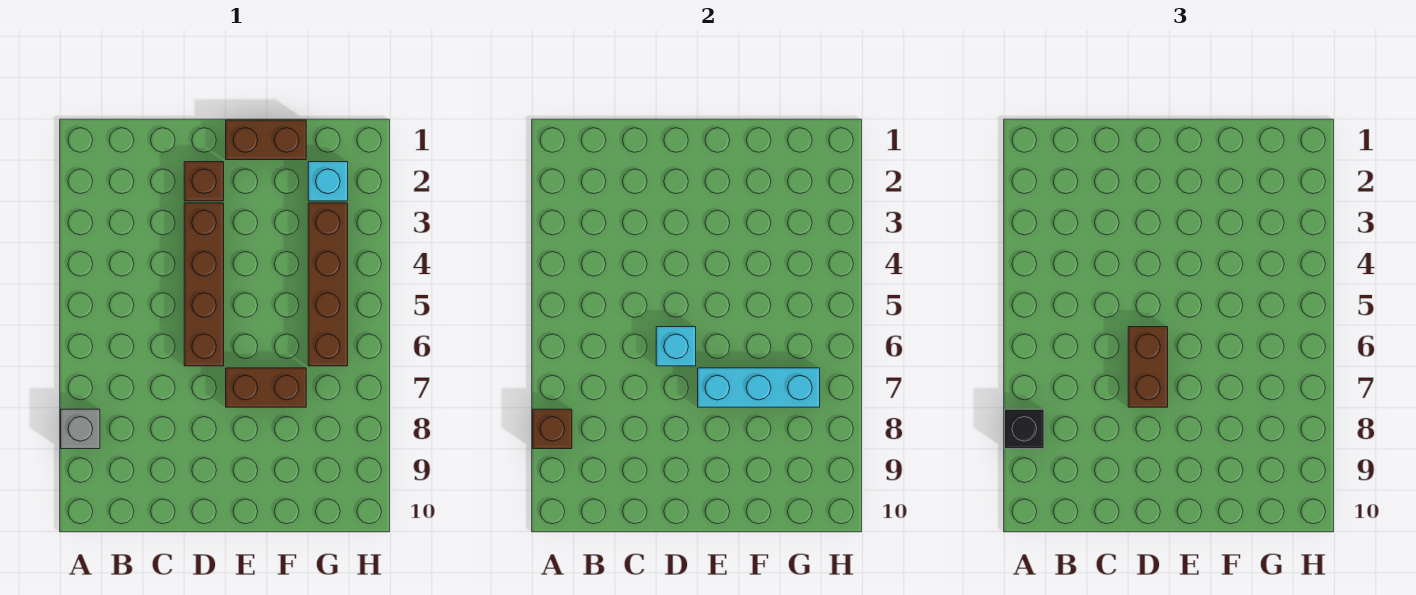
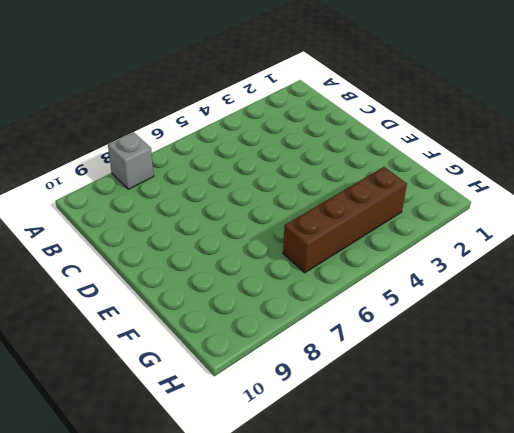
none -> brown brick D2 level 1
none -> brown brick D3:D6 level 1
none -> brown brick E1:F1 level 1

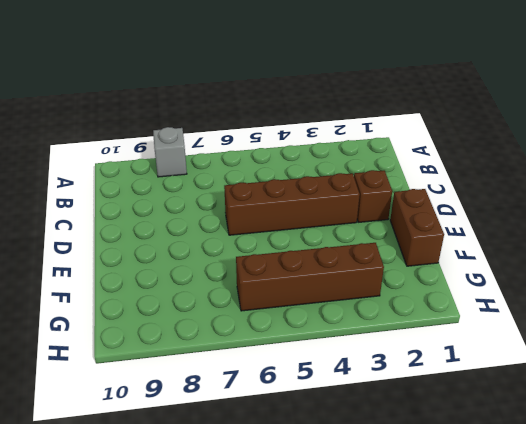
none -> brown brick E7:F7 level 1
none -> cyan brick G2 level 1
none -> brown brick A8 level 2

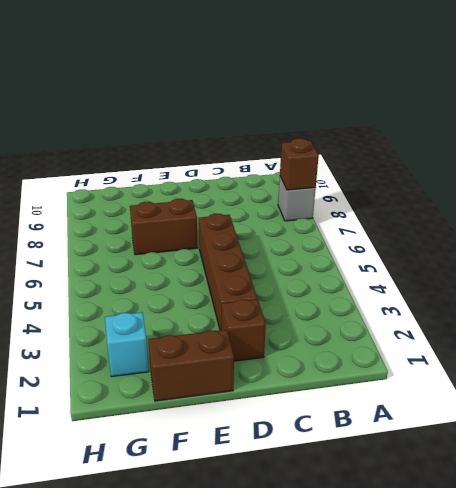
none -> brown brick G3:G6 level 1
none -> cyan brick D6 level 2
none -> cyan brick E7:G7 level 2

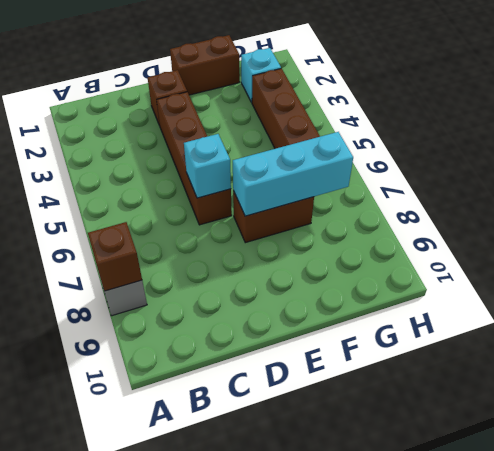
none -> black brick A8 level 3
none -> brown brick D6:D7 level 3

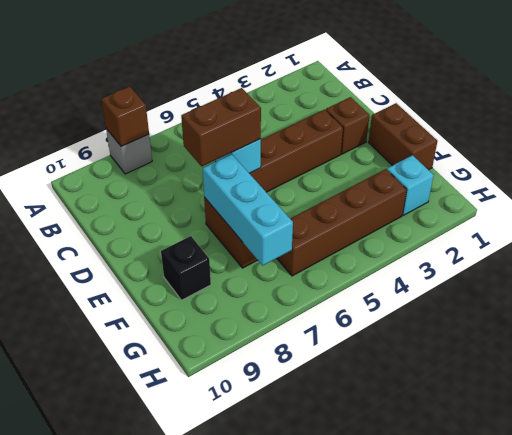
black brick F9 level 1 -> black brick A8 level 3

